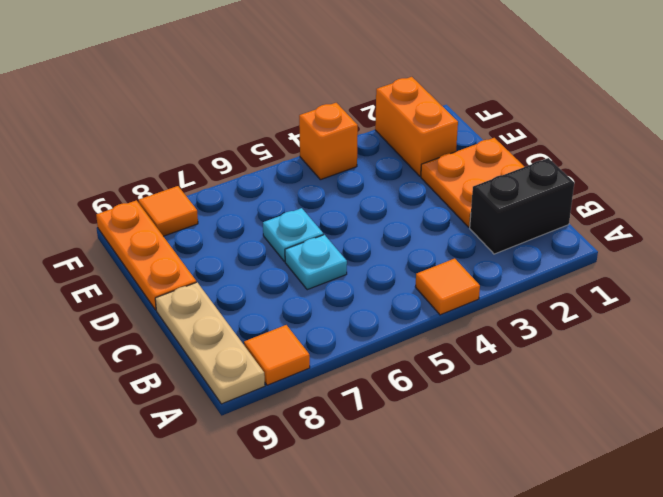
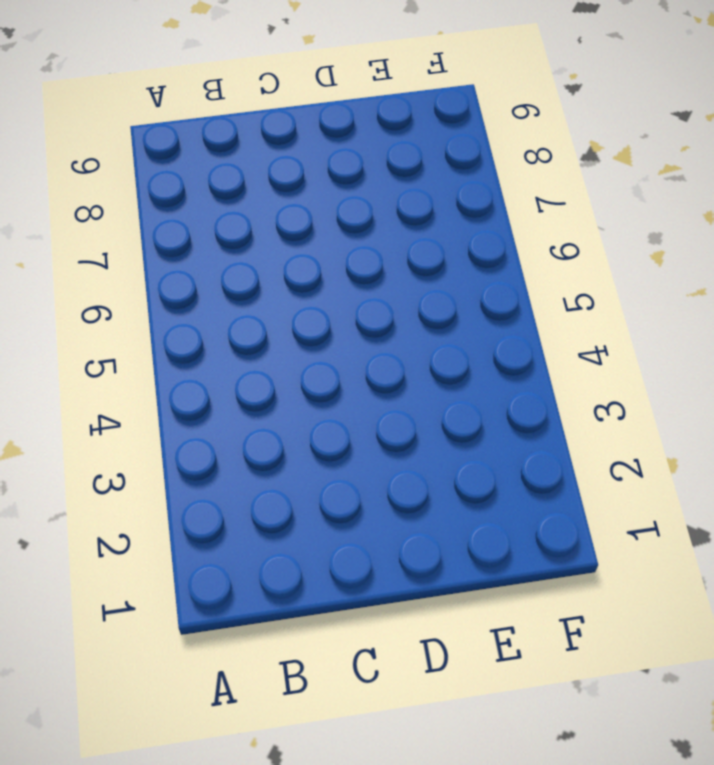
none -> orange tile A4 level 1
none -> orange tile A8 level 1

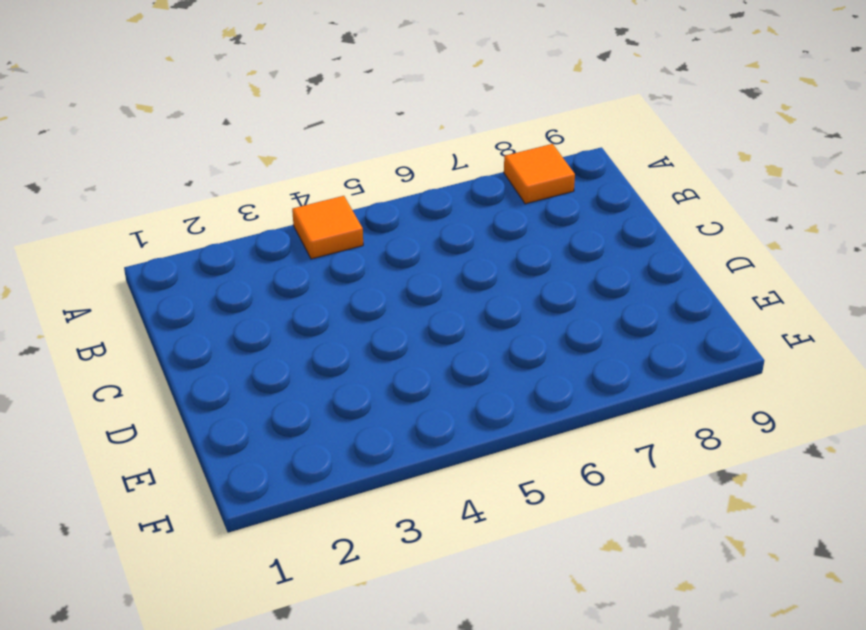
none -> tan plate A9:C9 level 1
none -> black brick B1:B2 level 1

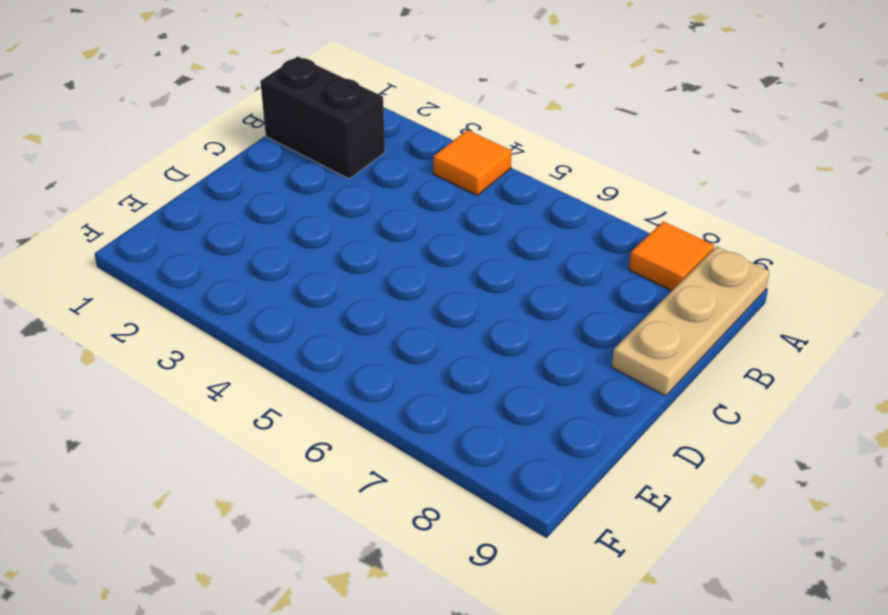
none -> orange plate C1:D2 level 1
none -> cyan plate C6 level 1

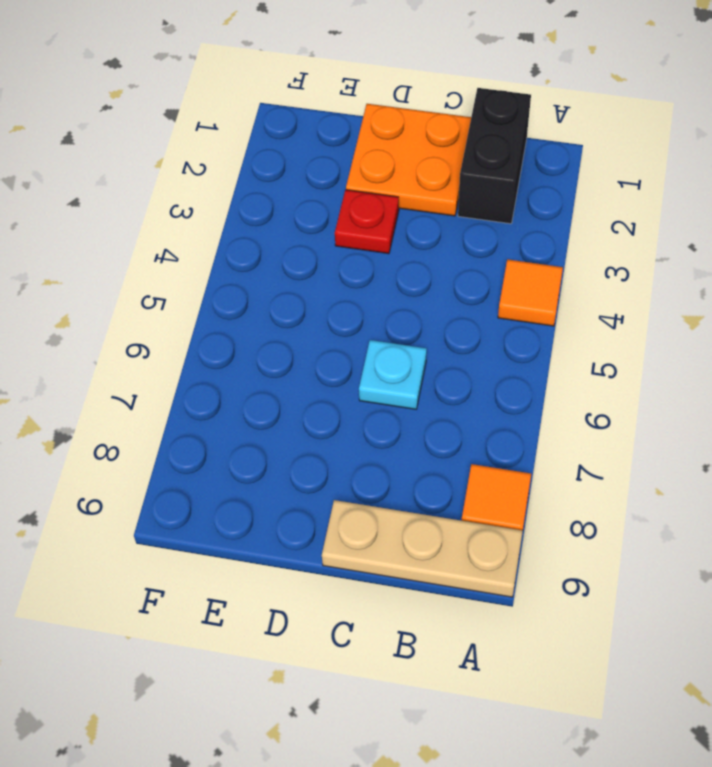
red plate D3 level 1 -> none
none -> cyan plate D6 level 1
none -> orange plate D9:F9 level 1

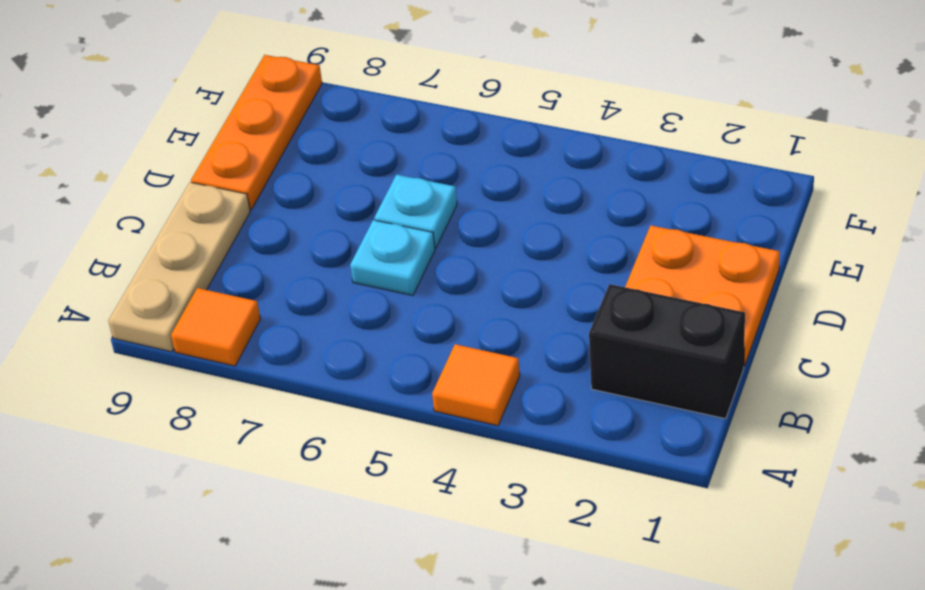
none -> orange brick E2:F2 level 1
none -> orange brick F4 level 1

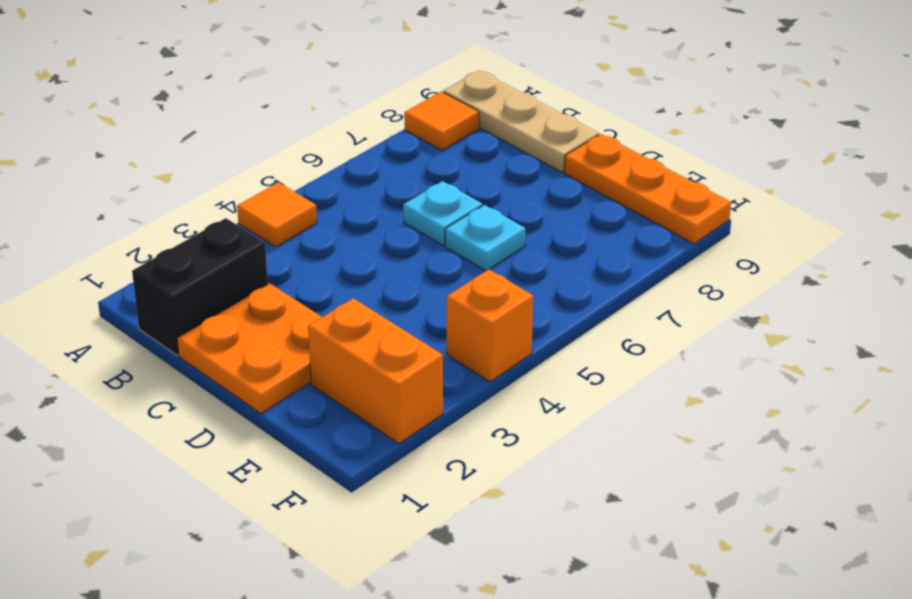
none -> orange tile F8 level 1

